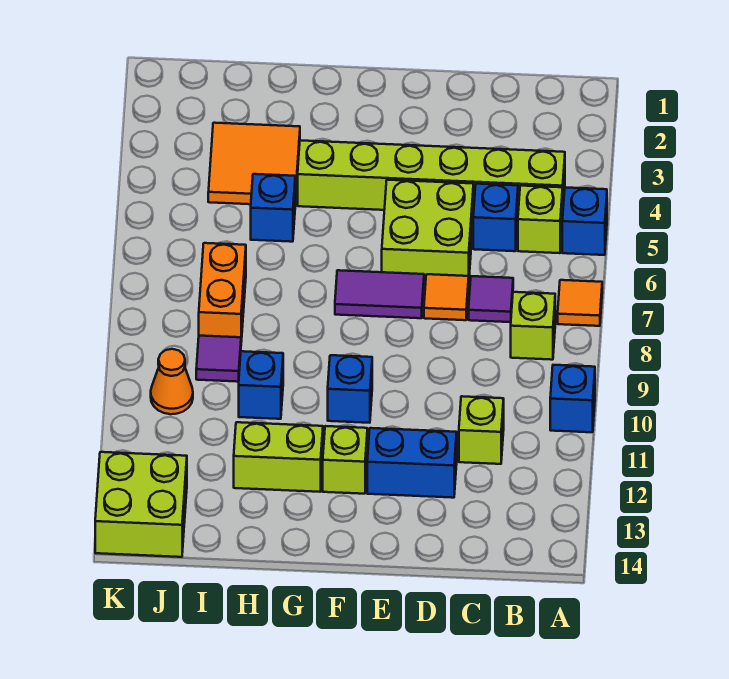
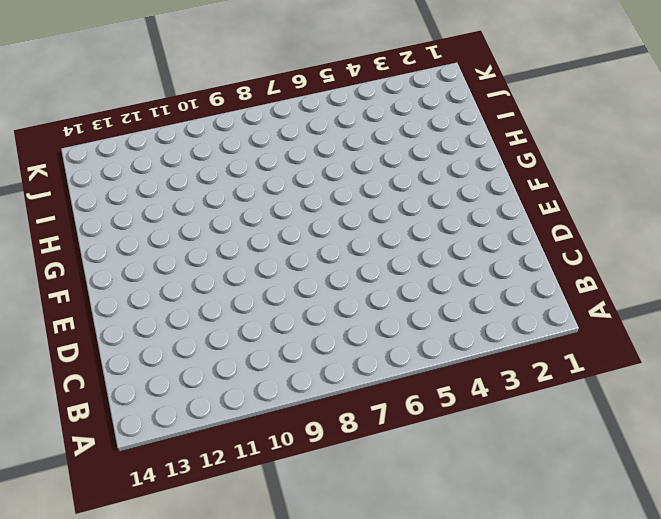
none -> blue brick A5 level 1
none -> orange tile A7 level 1
none -> blue brick A10 level 1

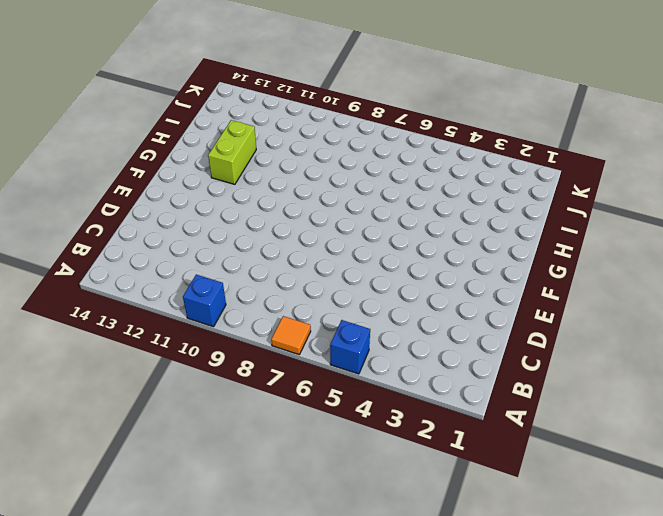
none -> lime brick B4:G4 level 1
none -> lime brick B5 level 1
none -> lime brick B8 level 1

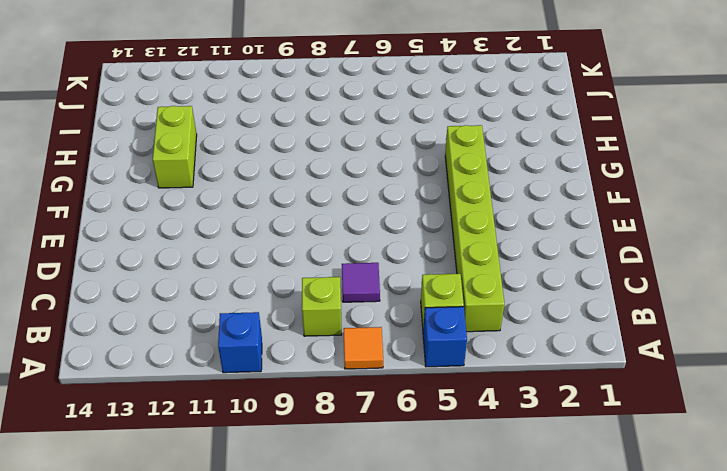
none -> blue brick C5 level 1
none -> lime brick C11 level 1
none -> lime brick D5:E6 level 1

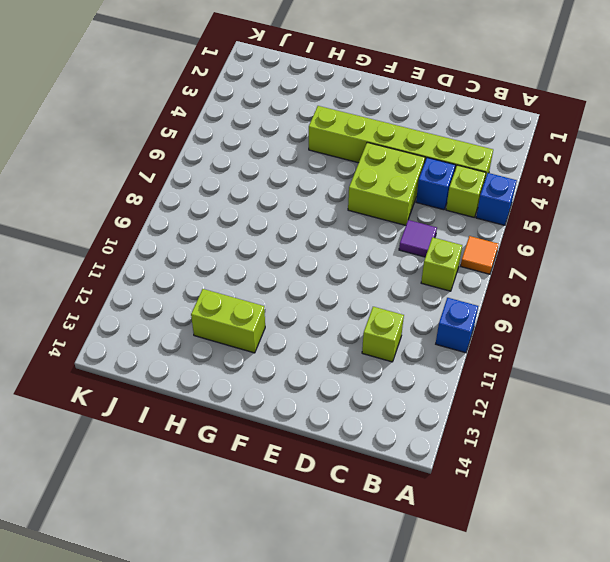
none -> orange tile D7 level 1
none -> blue brick D12:E12 level 1
none -> purple tile E7:F7 level 1

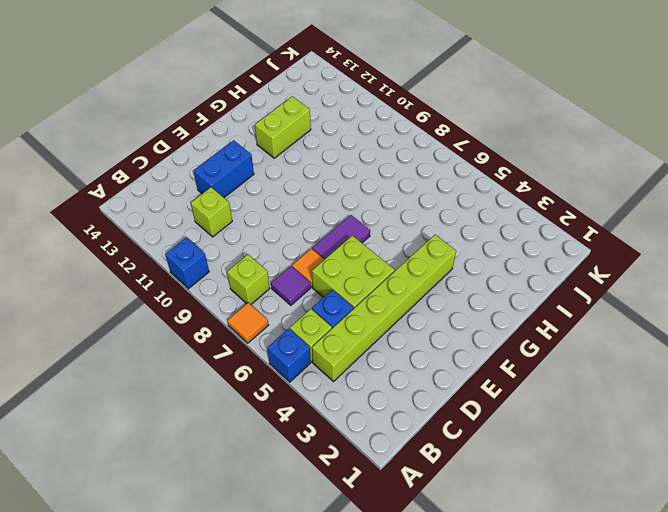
none -> blue brick F10 level 1
none -> lime brick F12 level 1
none -> orange tile H3:I4 level 1

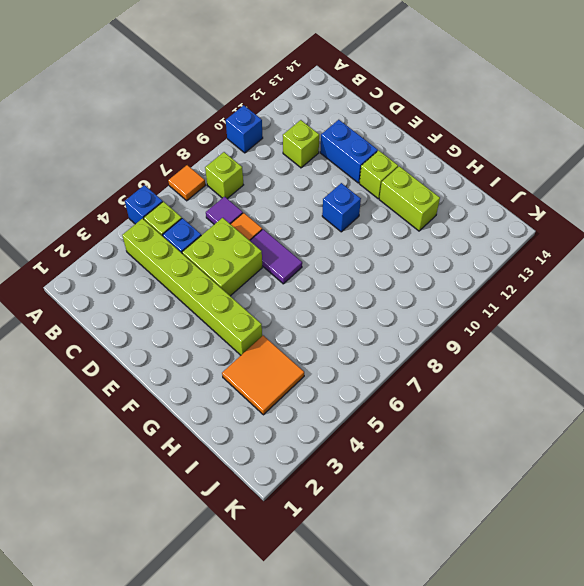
none -> blue brick H5 level 1
none -> blue brick H10 level 1
none -> orange brick I7:I8 level 1

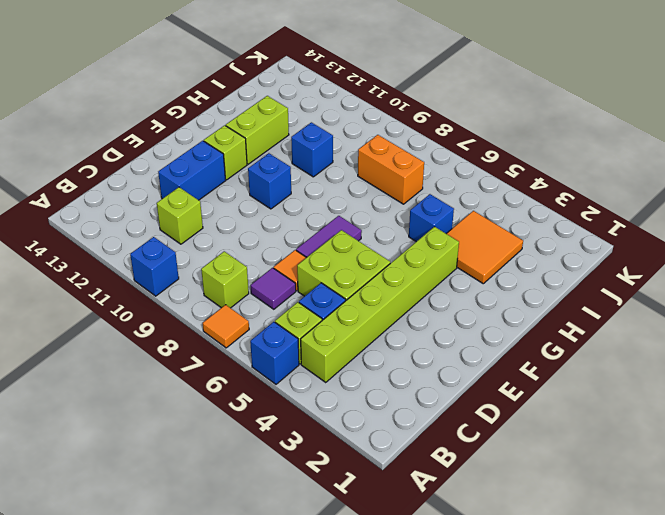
none -> purple tile I9 level 1
none -> orange cone J10 level 1
none -> lime brick J13:K14 level 1

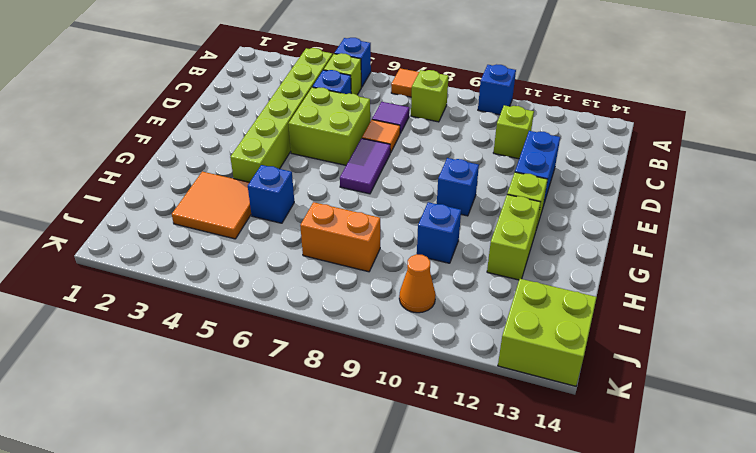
none -> purple tile I9 level 1

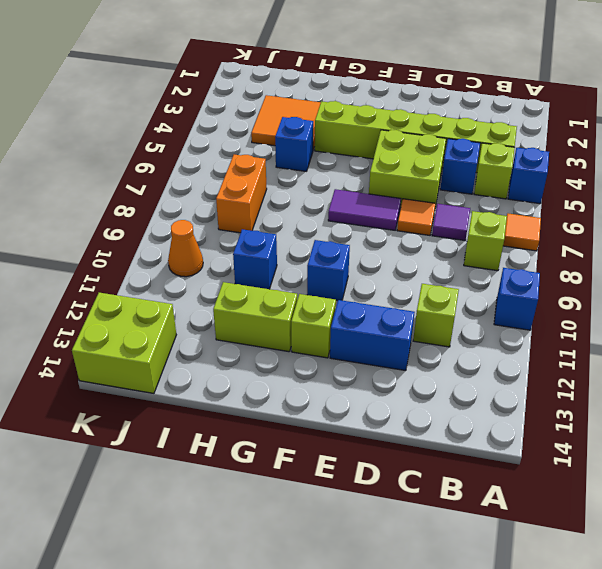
none -> purple tile I9 level 1

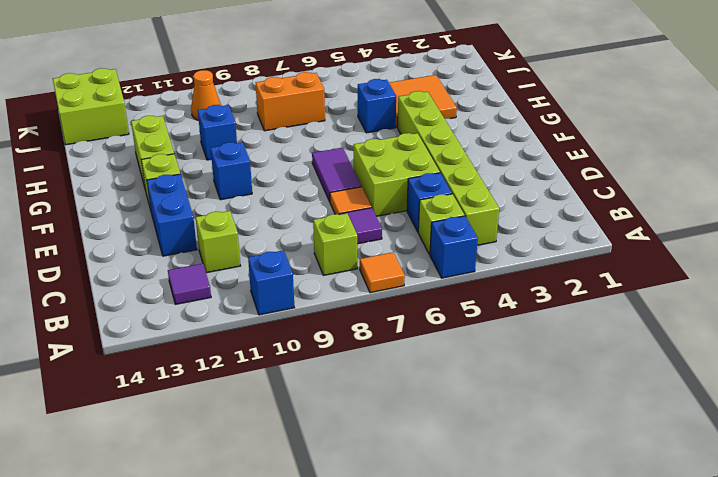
purple tile B12 level 1 -> purple tile I9 level 1

